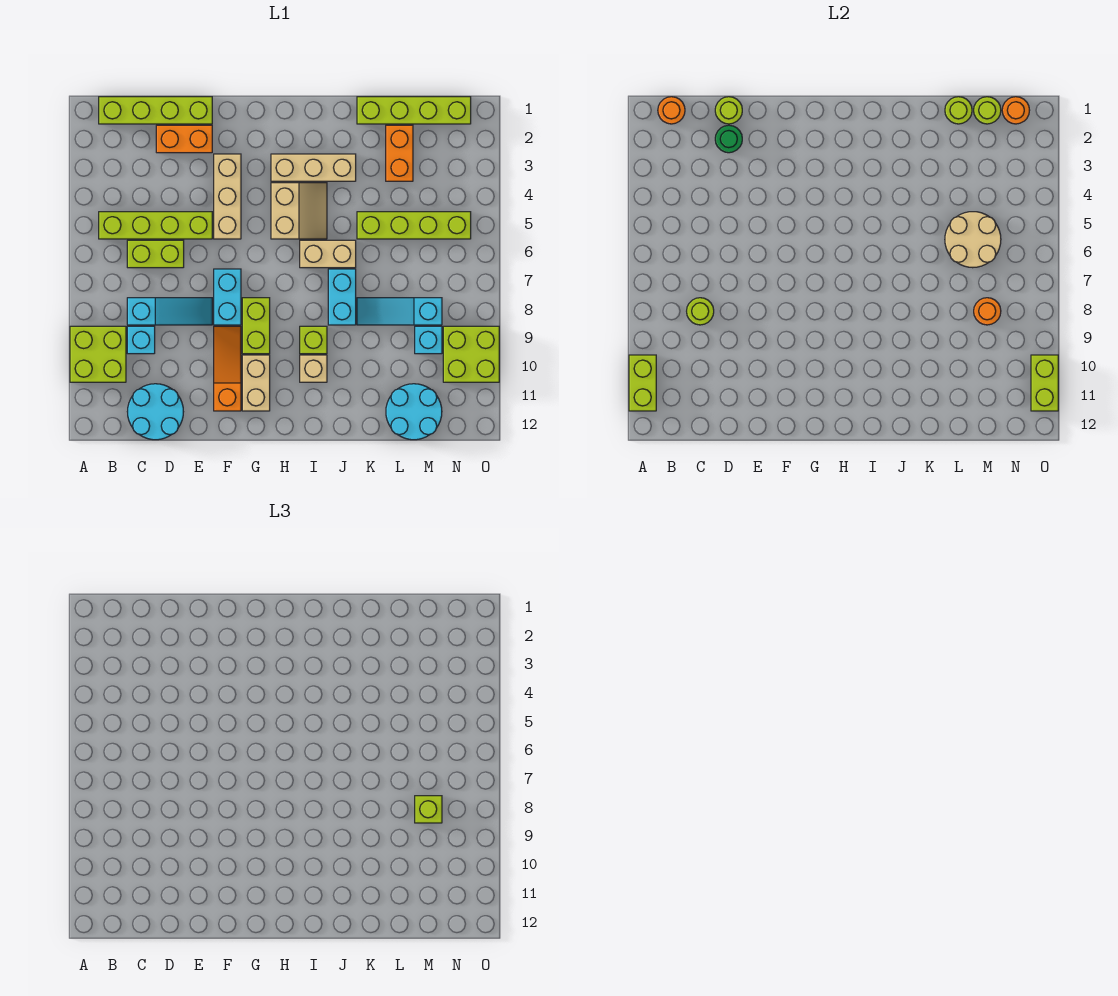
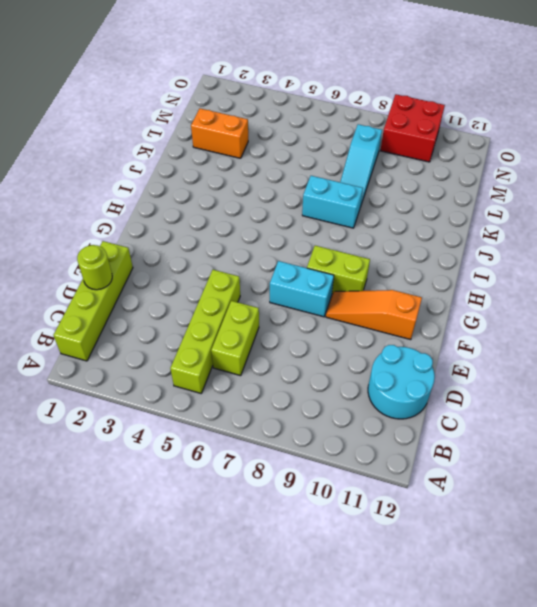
red brick N9:O10 level 1 -> lime brick N9:O10 level 1
none -> lime brick A9:B10 level 1
none -> cyan slope C8:E8 level 1 top C
none -> cyan brick C9 level 1
none -> orange brick D2:E2 level 1

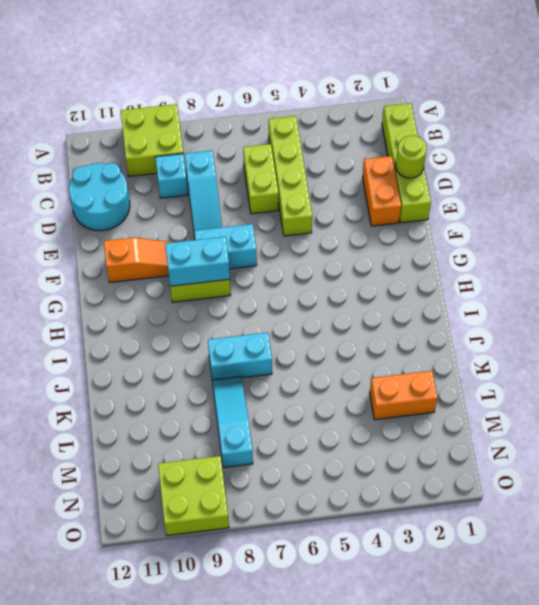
cyan brick G8:G9 level 2 -> none
none -> tan brick F3:F5 level 1
none -> tan brick G10:G11 level 1
none -> tan brick H3:J3 level 1
none -> tan slope H4:I5 level 1 top H

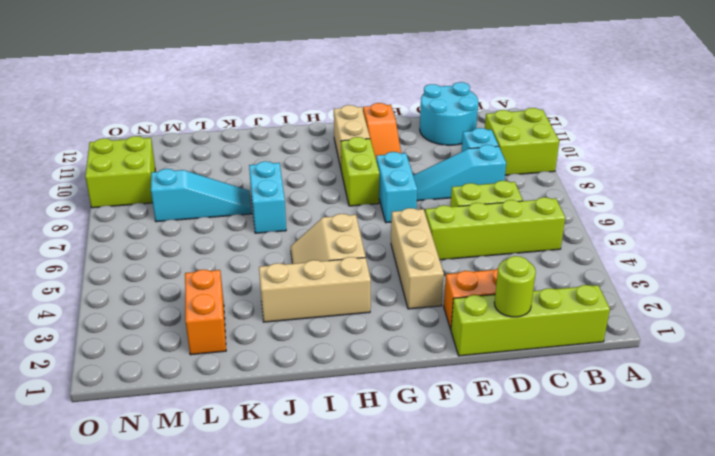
none -> tan brick I6:J6 level 1
none -> lime brick I9 level 1
none -> tan brick I10 level 1
none -> lime brick K1:N1 level 1

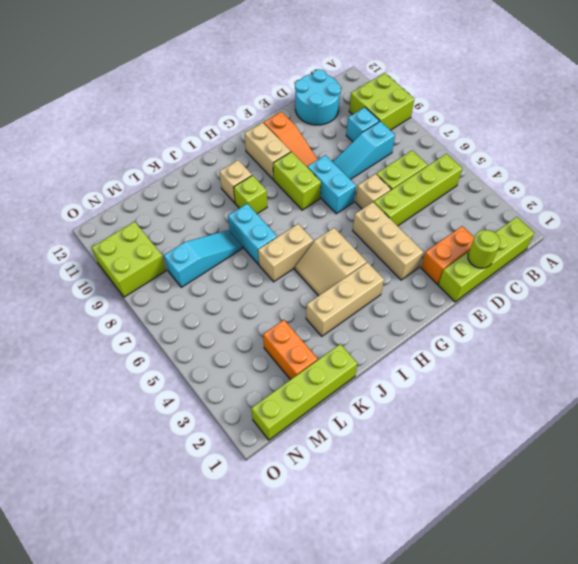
tan brick E6 level 1 -> none
none -> lime brick K5:N5 level 1
none -> cyan round brick L11:M12 level 1
none -> cyan brick M9 level 1
none -> lime brick A10:A11 level 2

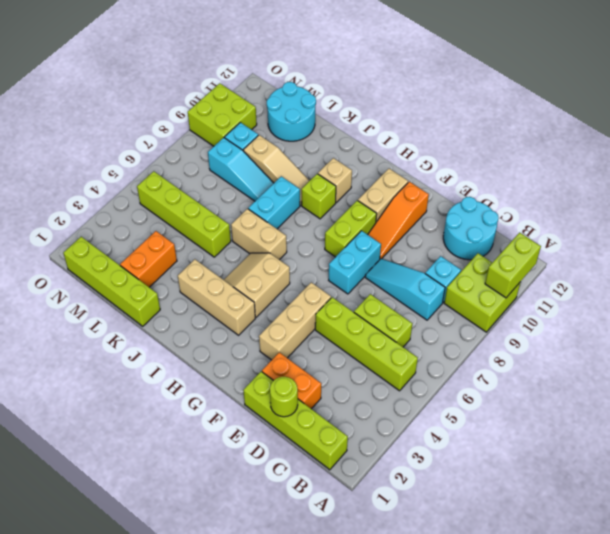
tan slope J9:L9 level 1 top L -> none
none -> orange round brick B1 level 2
none -> lime round brick C8 level 2
none -> green round brick D2 level 2
none -> lime round brick L1 level 2

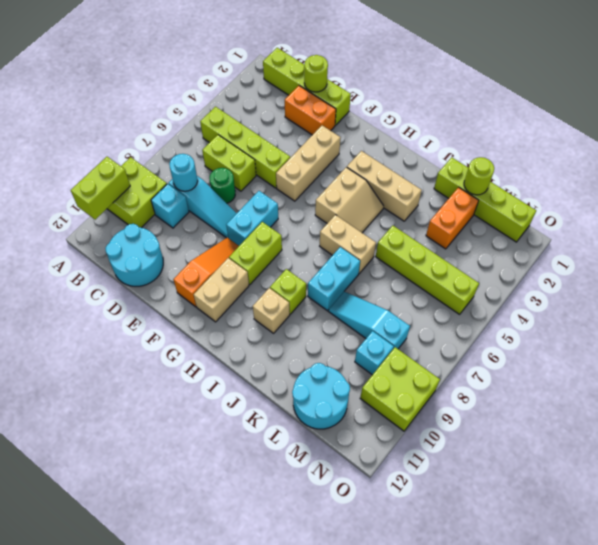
cyan round brick C8 level 2 -> lime round brick C8 level 2
green round brick D7 level 1 -> green round brick D2 level 2
none -> orange round brick B1 level 2
none -> tan round brick L5:M6 level 2
none -> lime round brick M1 level 2
none -> orange round brick M8 level 2

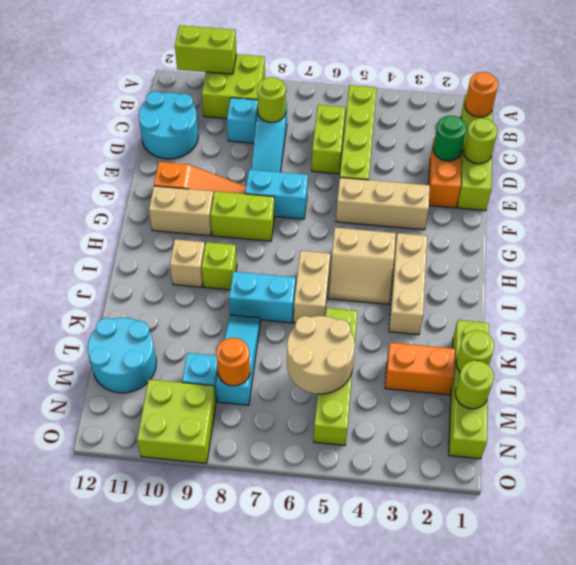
none -> orange round brick N1 level 2
none -> lime brick O10:O11 level 2
none -> lime brick M8 level 3

